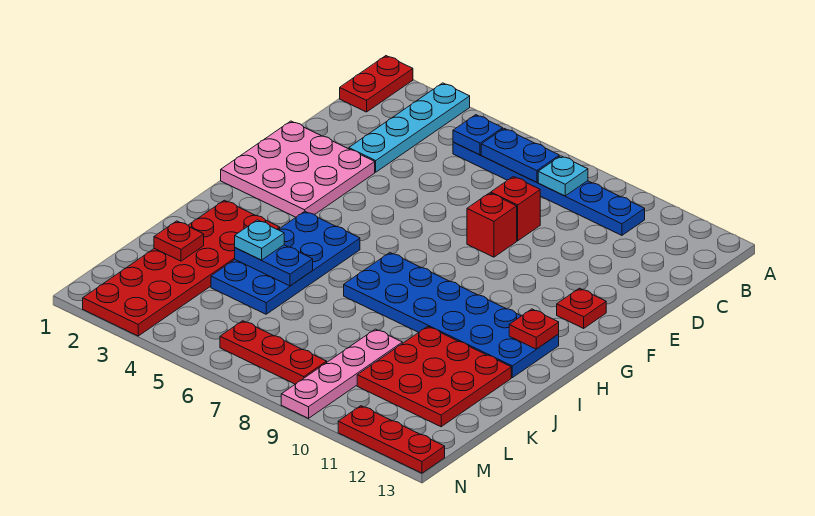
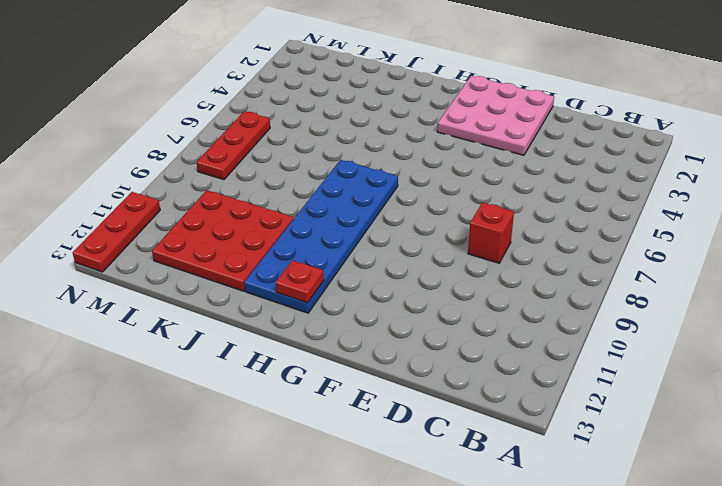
none -> red plate A1:B1 level 1
none -> cyan plate A3:D3 level 1
none -> blue plate B5:B10 level 1

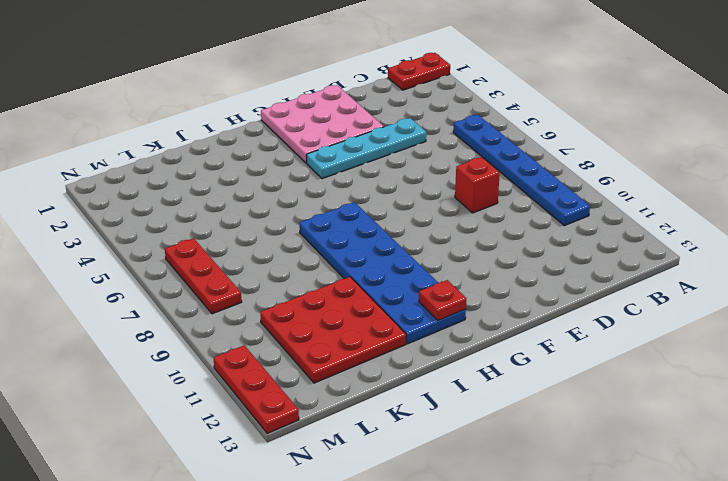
cyan plate D4:G4 level 1 -> cyan plate A3:D3 level 1
none -> red brick E8 level 1
none -> red plate F12 level 1
none -> blue plate H4:K5 level 1

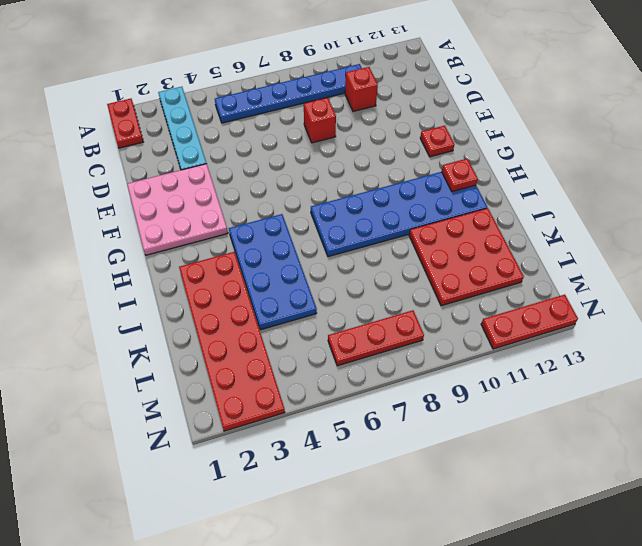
red brick C10 level 1 -> red brick E8 level 1
none -> pink plate K9:N9 level 1
none -> blue plate B5 level 2
none -> blue plate B6:B7 level 2

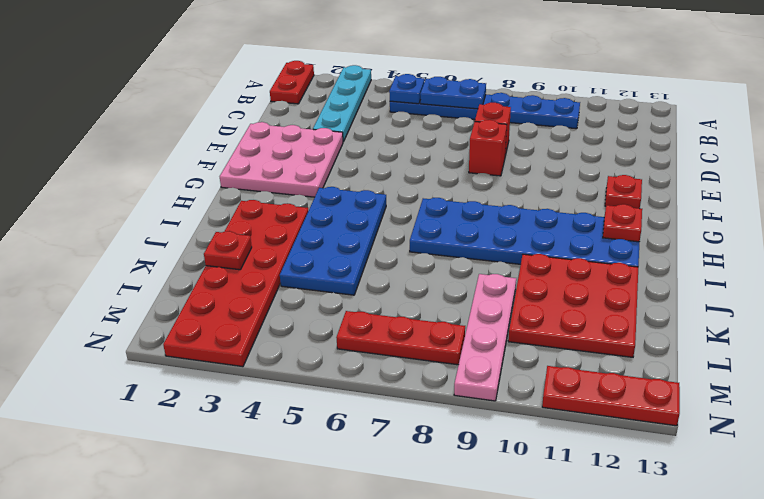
none -> cyan plate B8 level 2
none -> blue plate J4:J5 level 2
none -> cyan plate J4 level 3

